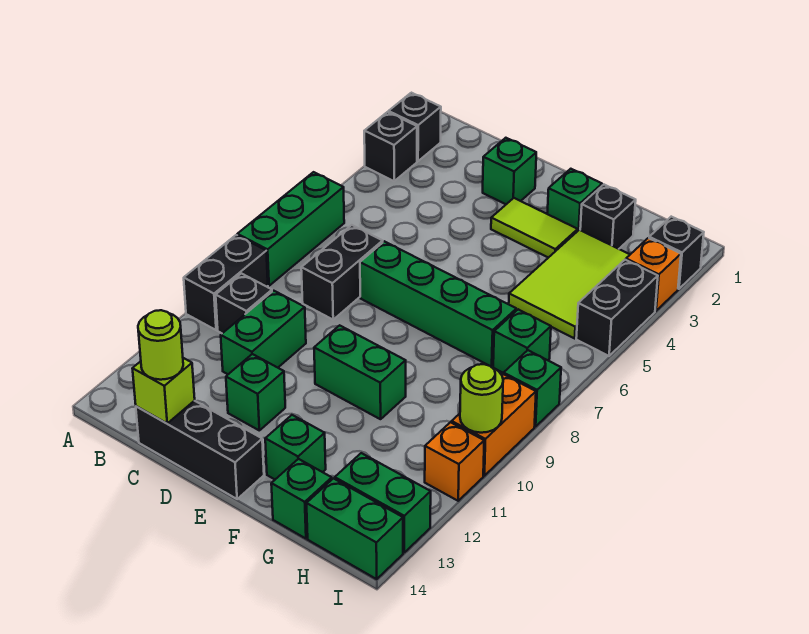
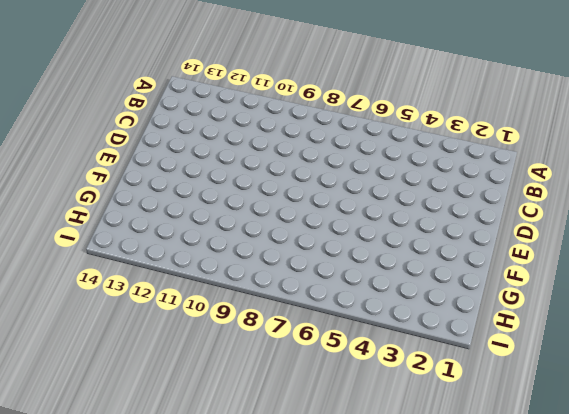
none -> black brick A2 level 1
none -> black brick A3 level 1
none -> green brick A6:A8 level 1
none -> black brick A9:A10 level 1

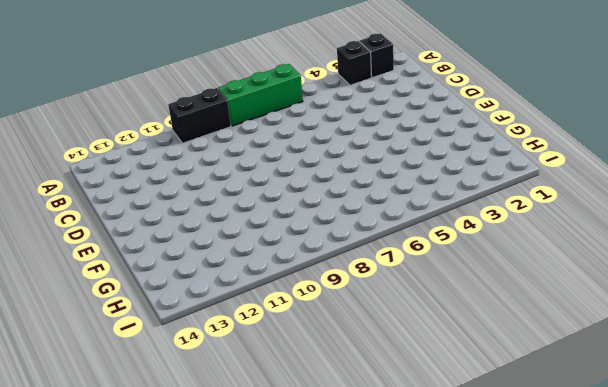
none -> black brick B10 level 1
none -> black brick C7:C8 level 1
none -> green brick C10:C11 level 1
none -> black brick C14:E14 level 1

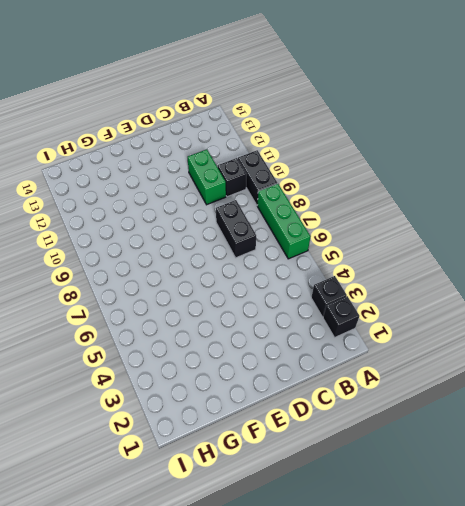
none -> black brick C14:E14 level 1
none -> green brick D2 level 1
none -> green brick D7:G7 level 1
none -> green brick D12 level 1

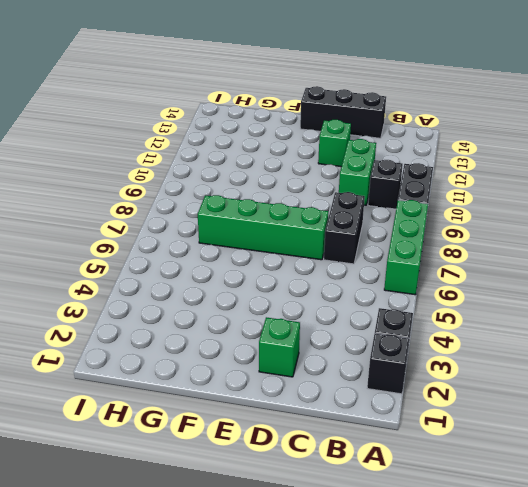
none -> lime tile E3:F3 level 1
none -> green brick E10:F10 level 1
none -> green brick F2 level 1
none -> green brick F13 level 1

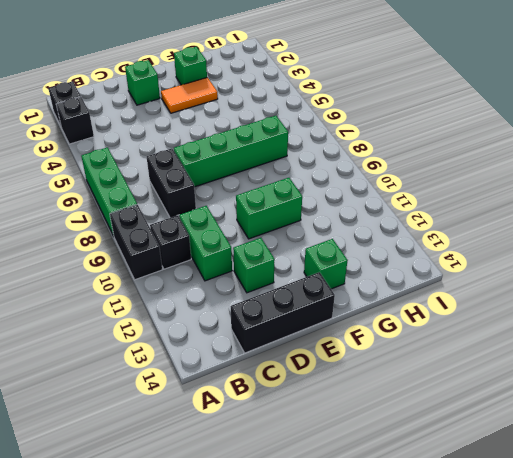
orange tile E3:F3 level 1 -> lime tile E3:F3 level 1
none -> black brick G2 level 1
none -> lime tile G3:H5 level 1
none -> green brick G14 level 1
none -> green brick H7 level 1

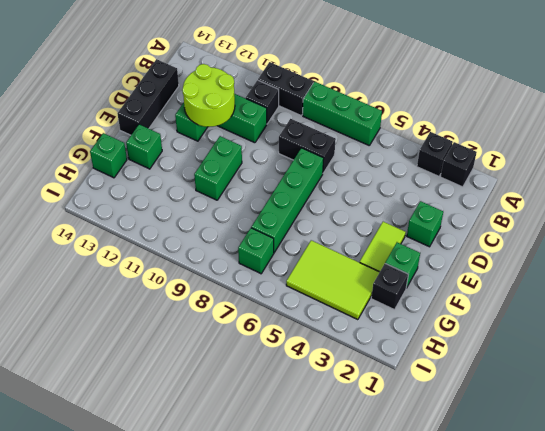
lime round brick C11:D12 level 2 -> none
none -> green brick H13:I13 level 1
none -> green brick H14:I14 level 1
none -> black brick I2 level 1
none -> orange brick I3 level 1

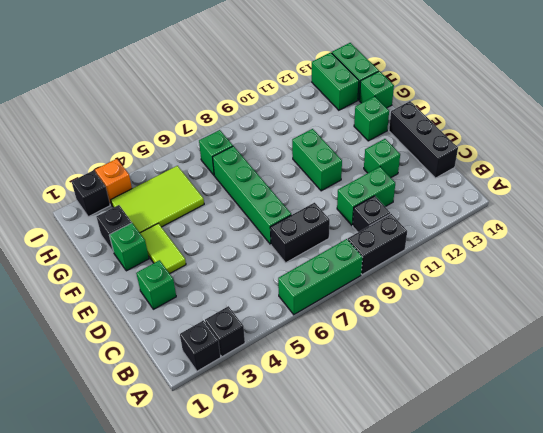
none -> black brick I4:I5 level 1
none -> green brick I8 level 1
none -> orange brick I9:I10 level 1
none -> orange brick I11 level 1

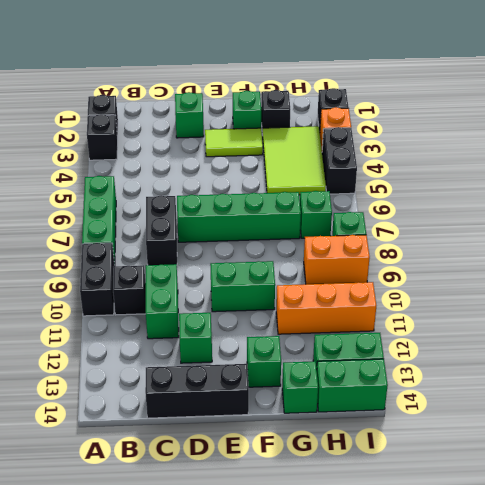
orange brick G11:I11 level 1 -> orange brick I11 level 1
orange brick H9:I9 level 1 -> orange brick I9:I10 level 1
none -> lime brick C14 level 2
none -> lime round brick I10 level 2
none -> lime round brick C14 level 3

